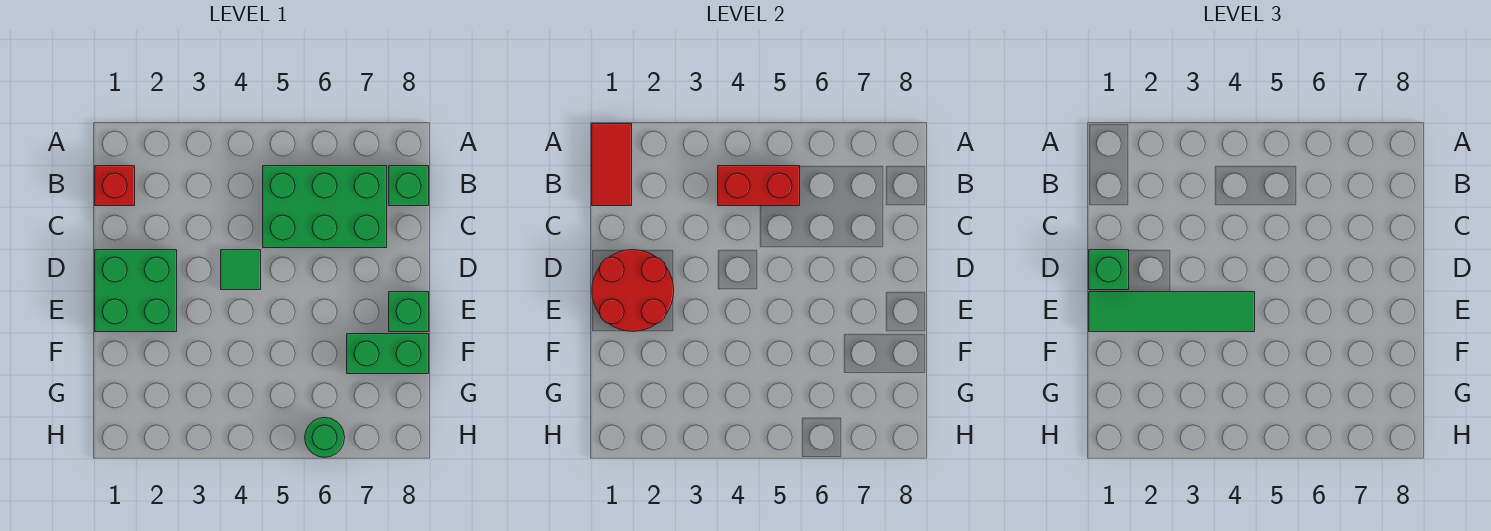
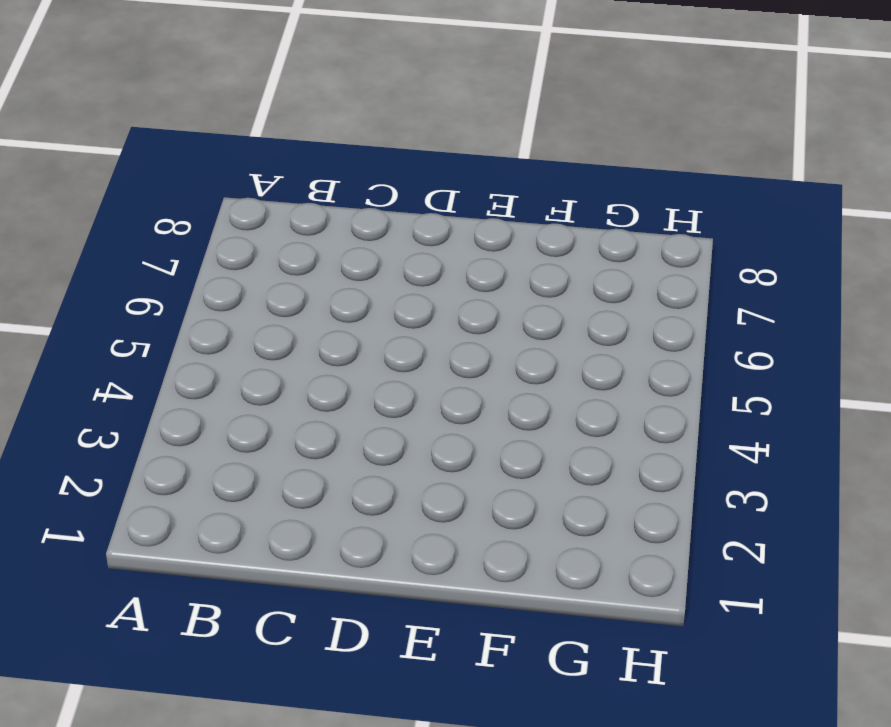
none -> red brick B1 level 1
none -> green brick B5:C7 level 1
none -> green brick B8 level 1

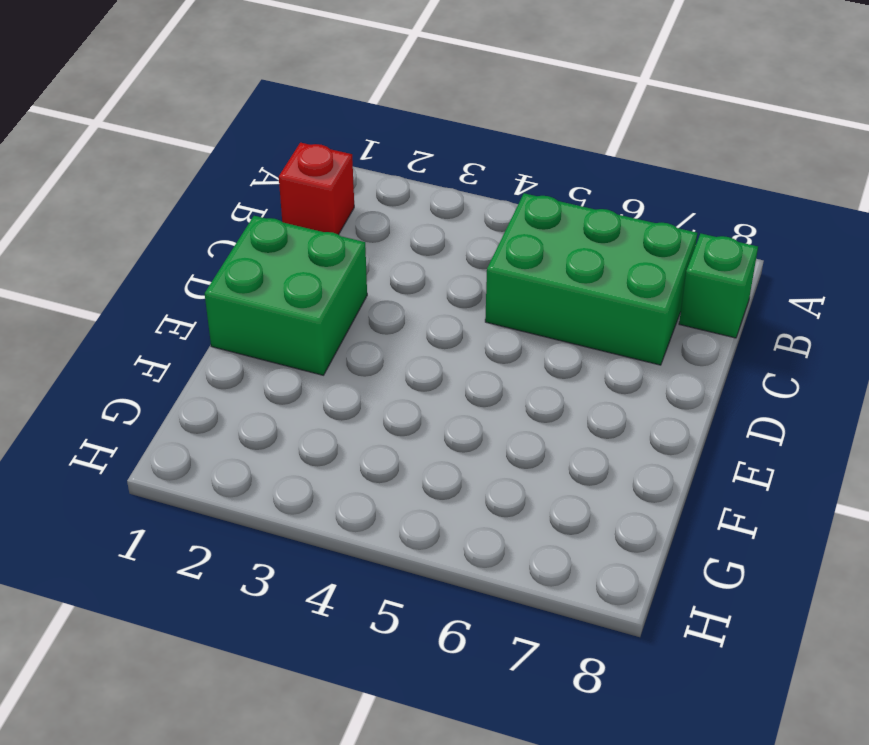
none -> green tile D4 level 1
none -> green brick E8 level 1
none -> green brick F7:F8 level 1

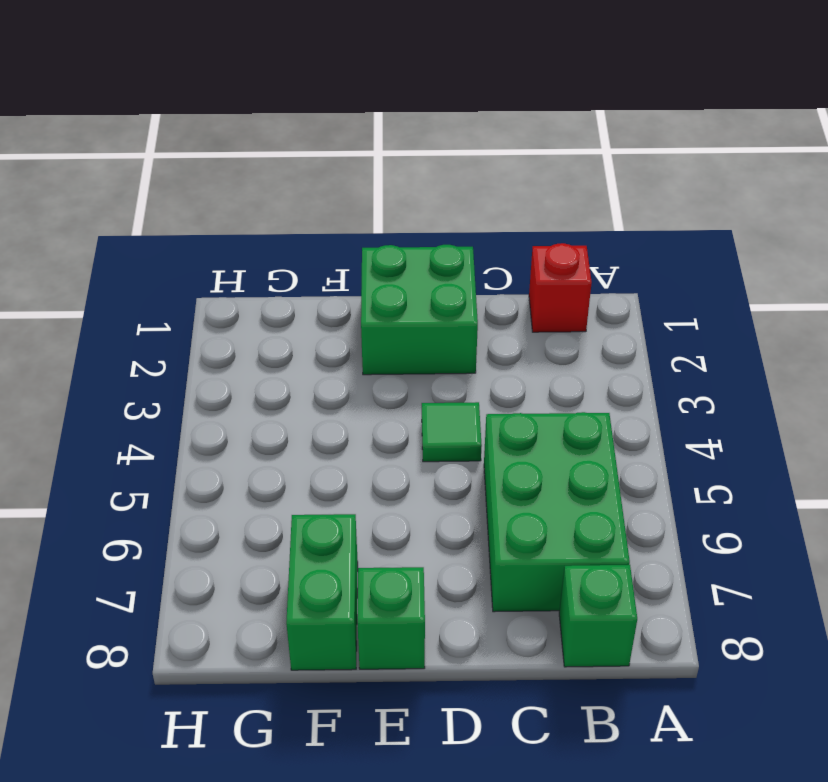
none -> green round brick H6 level 1
none -> red tile A1:B1 level 2
none -> red brick B4:B5 level 2

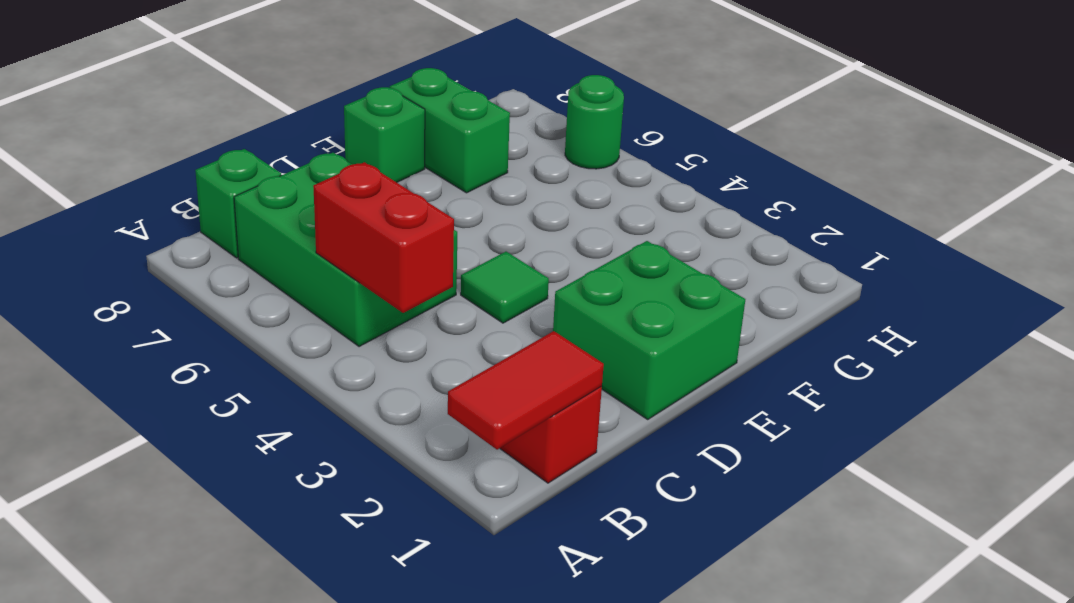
none -> red round brick D1:E2 level 2
none -> green brick D1 level 3
none -> green tile E1:E4 level 3

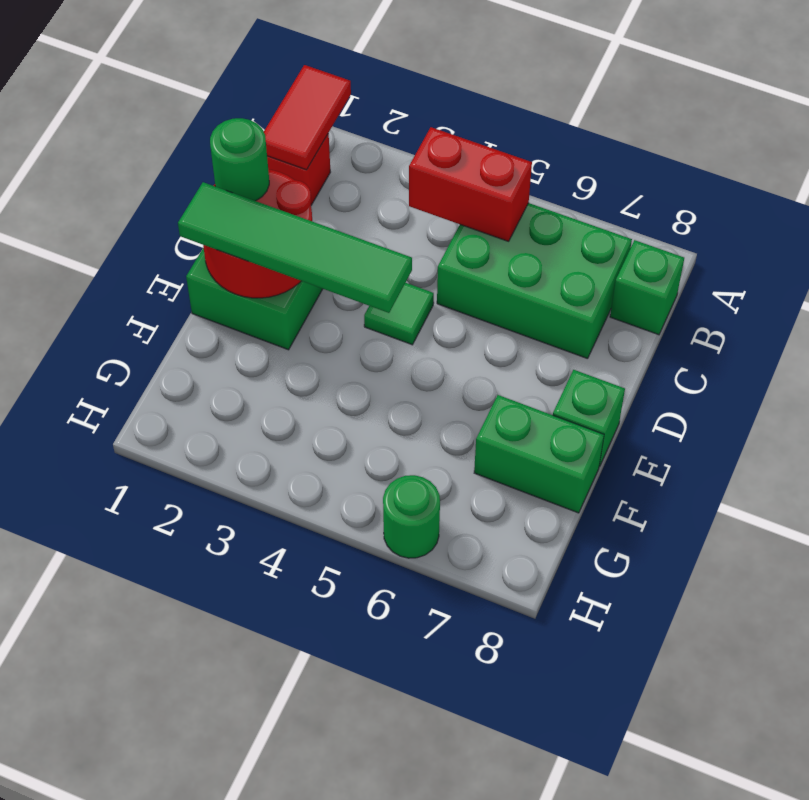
green round brick D1 level 3 -> green brick D1 level 3

